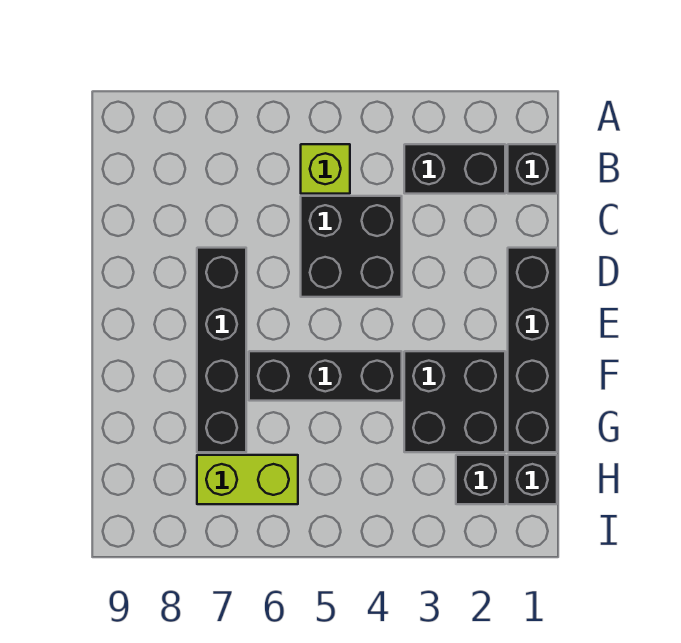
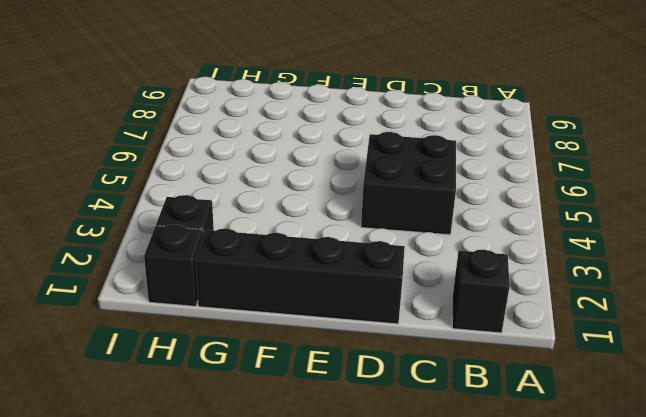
none -> black brick B2:B3 level 1
none -> lime brick B5 level 1

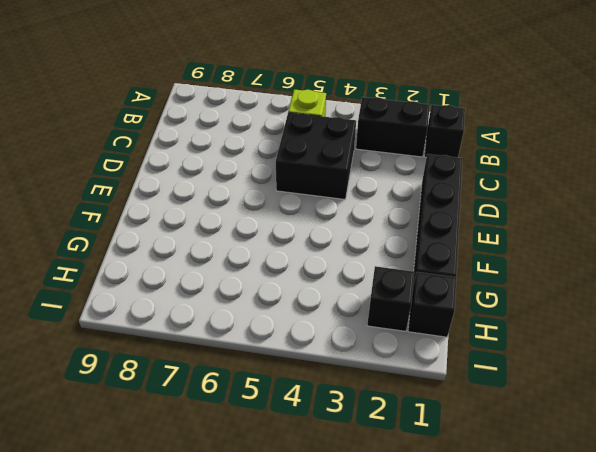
none -> black brick D7:G7 level 1
none -> black brick F2:G3 level 1

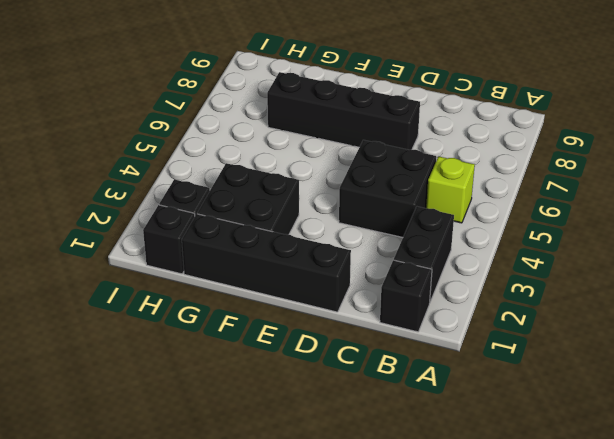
none -> black brick F4:F6 level 1
none -> lime brick H6:H7 level 1

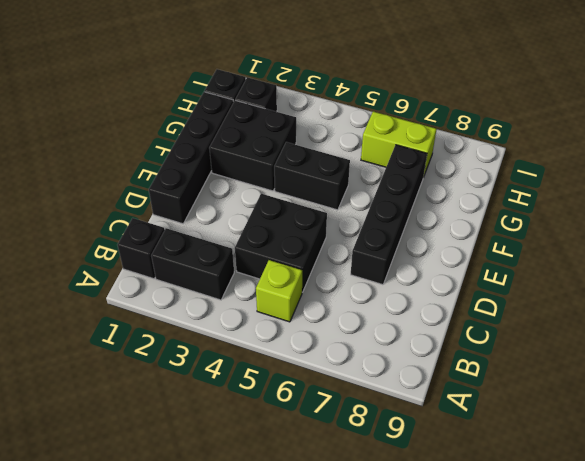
black brick F4:F5 level 1 -> black brick F4:F6 level 1

